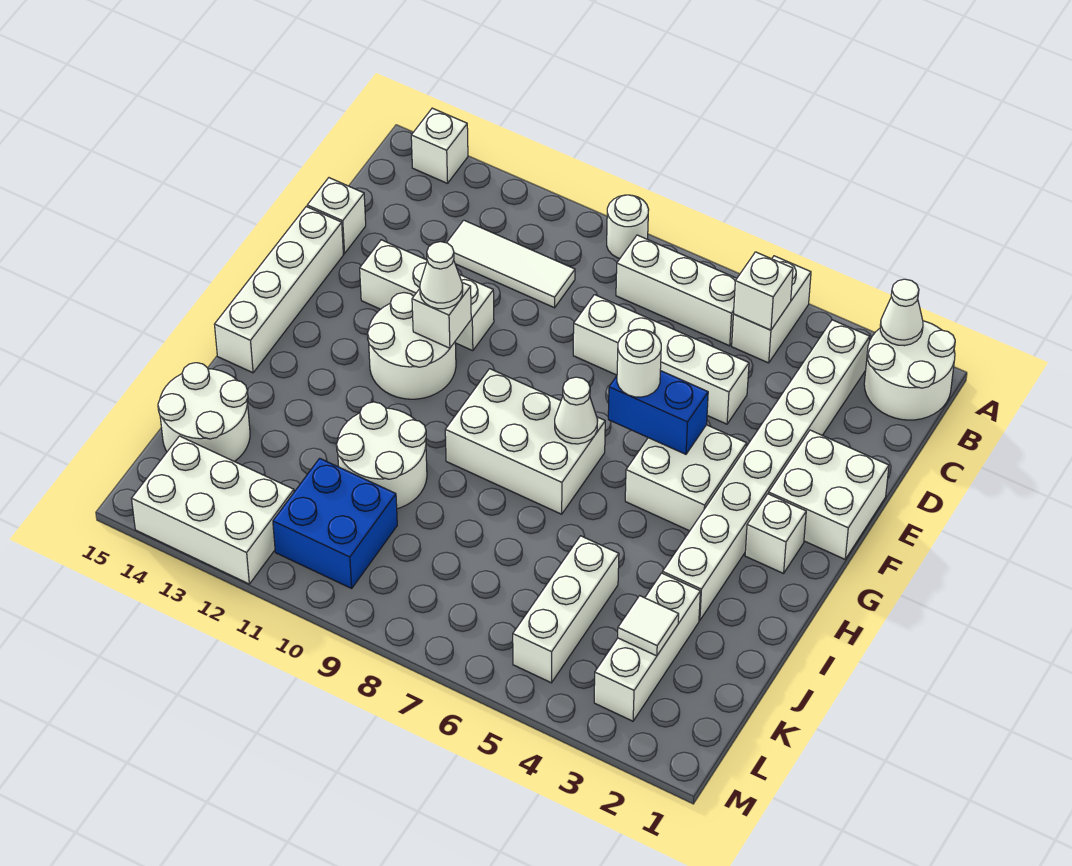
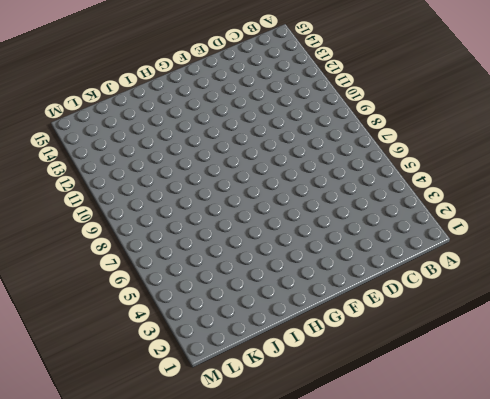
none -> white round brick A1:B2 level 1
none -> white brick A5:B5 level 1
none -> white round brick A9 level 1
none -> white brick A14 level 1

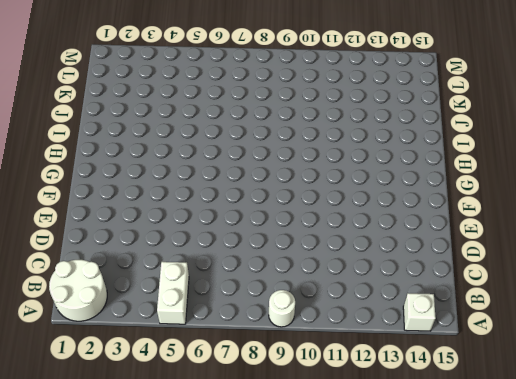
none -> white brick B3:I3 level 1
none -> white brick B6:B8 level 1
none -> white tile C10:C12 level 1
none -> white brick D5:D8 level 1

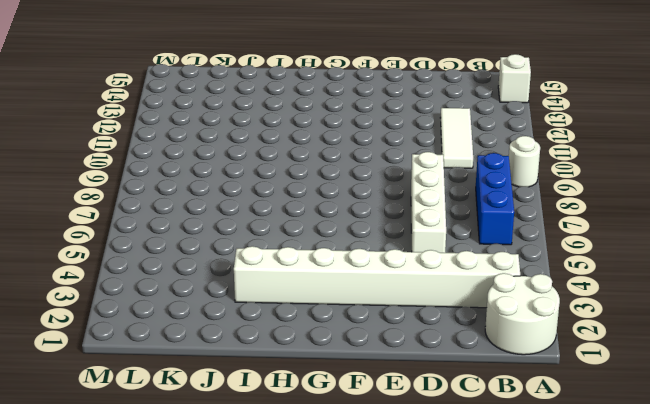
blue brick B6:B8 level 1 -> white brick B6:B8 level 1
none -> white brick A5:B5 level 1
none -> white brick D15 level 1
none -> white brick E1:F2 level 1
none -> white brick E11:E13 level 1

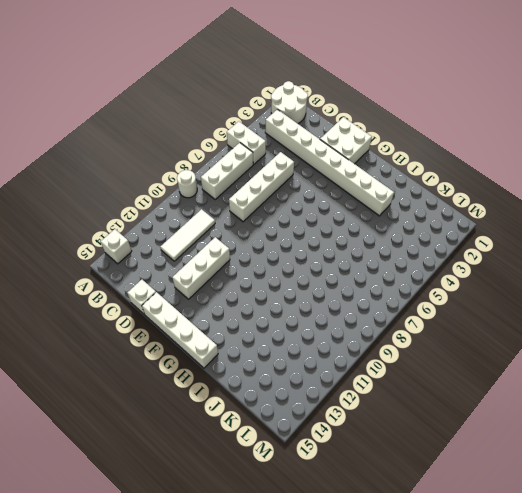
none -> white brick F4:G5 level 1
none -> white round brick F11:G12 level 1
none -> white brick G2 level 1
none -> white brick G7:H9 level 1

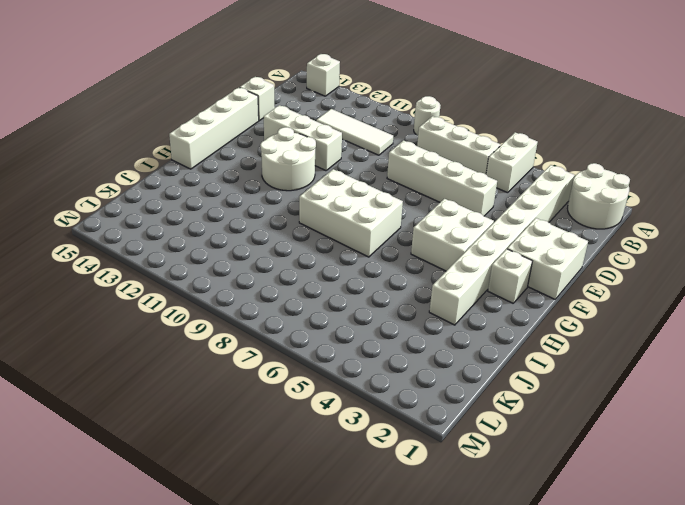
none -> white round brick I10:J11 level 1
none -> white brick J3:L3 level 1
none -> white brick J5:L5 level 1
none -> white round brick J14:K15 level 1

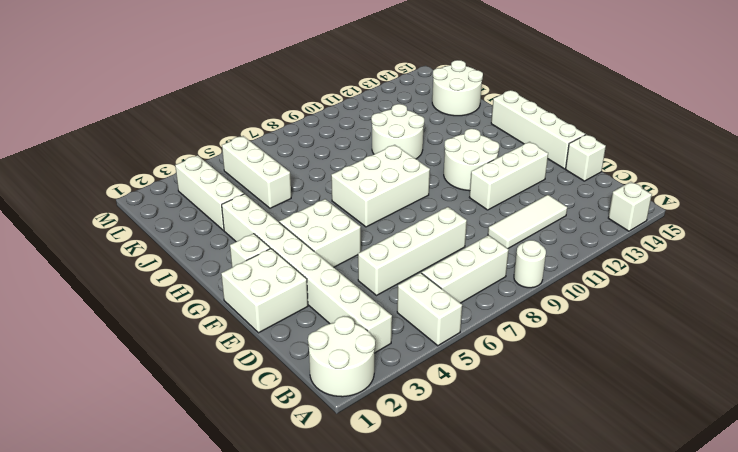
none -> blue brick K10:L11 level 1
none -> white brick L12:M14 level 1
none -> white cone A2 level 2
none -> white brick B5 level 2

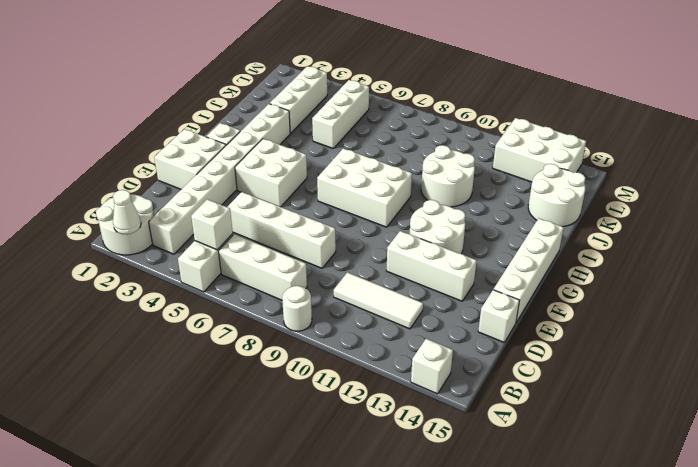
none -> blue brick K10:L11 level 1
none -> blue brick F5:F6 level 2
none -> white brick F11 level 2
none -> white cone G7 level 2

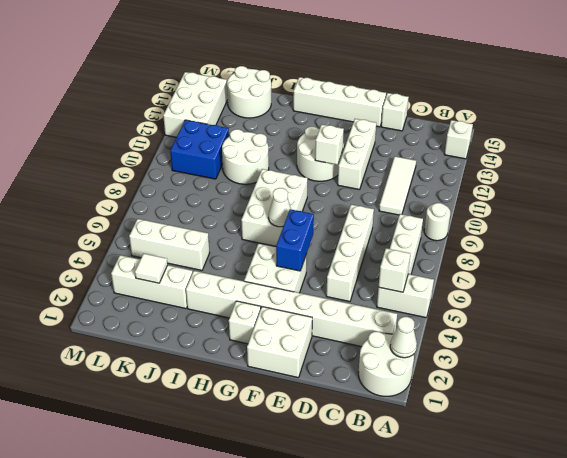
none -> white round brick F6 level 3
none -> white cone F11 level 3

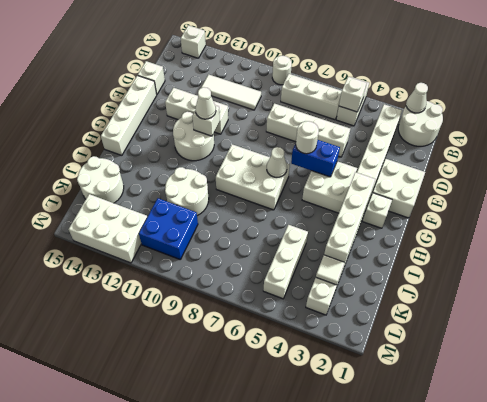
white brick G3:J3 level 2 -> none

